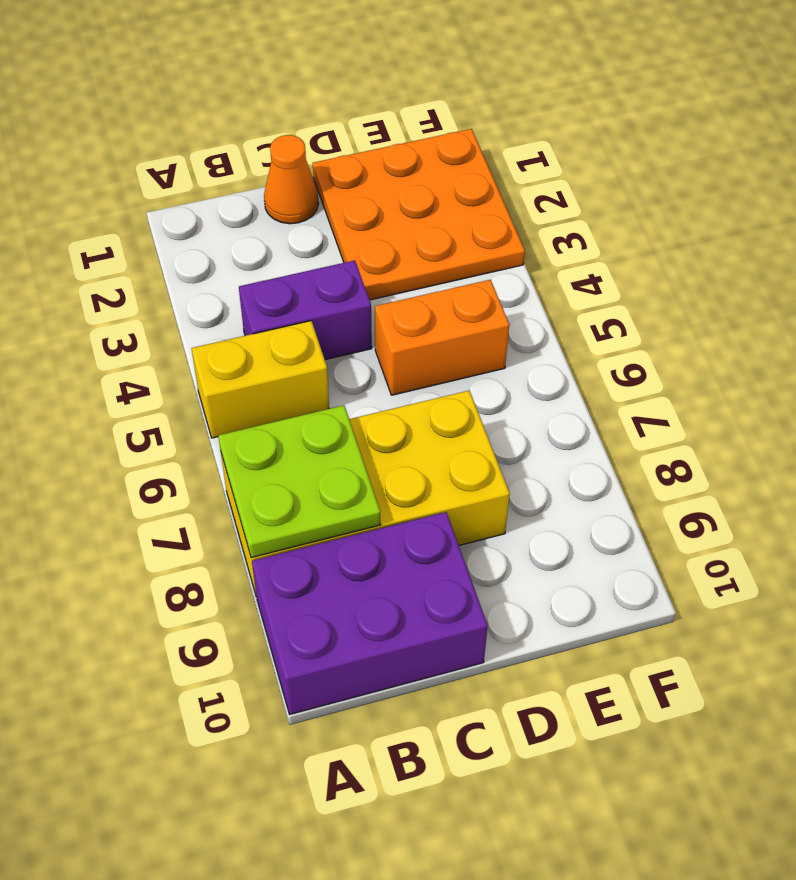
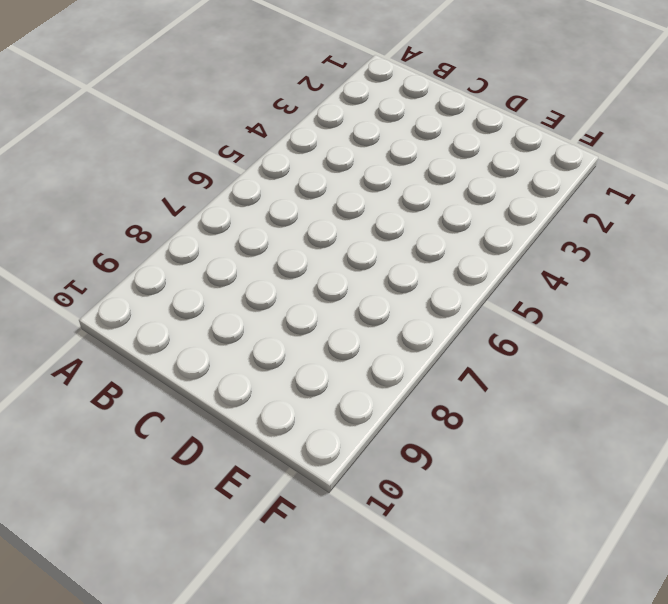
none -> yellow brick A5:B5 level 1
none -> yellow brick A7:D8 level 1

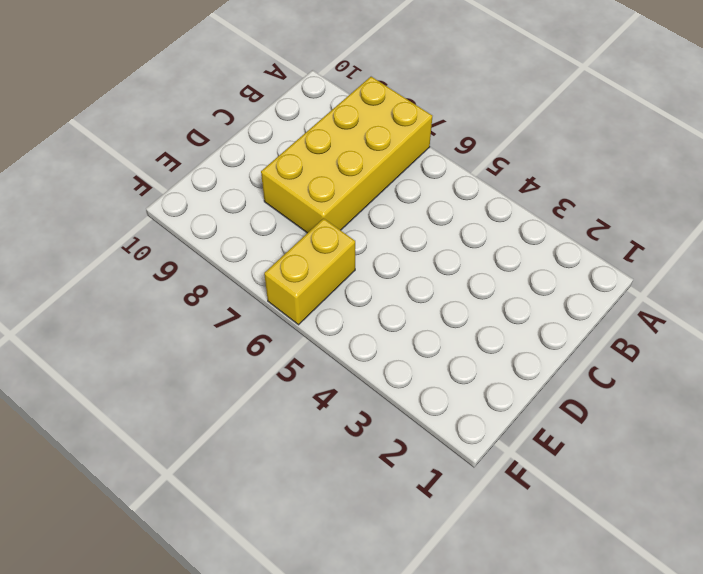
yellow brick E6:F6 level 1 -> yellow brick A5:B5 level 1
none -> purple brick A9:C10 level 1
none -> purple brick B4:C4 level 1

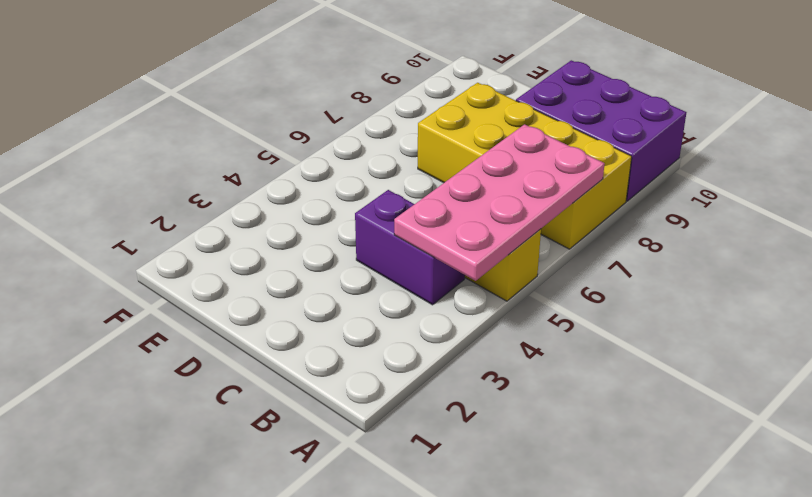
pink plate A4:B7 level 2 -> lime plate A7:B8 level 2
none -> orange cone C1 level 1
none -> orange plate D1:F3 level 1

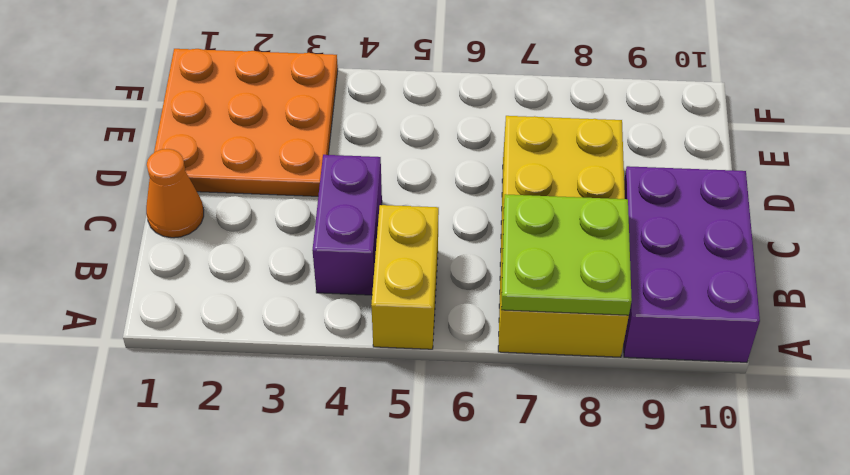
none -> orange brick D5:E5 level 1

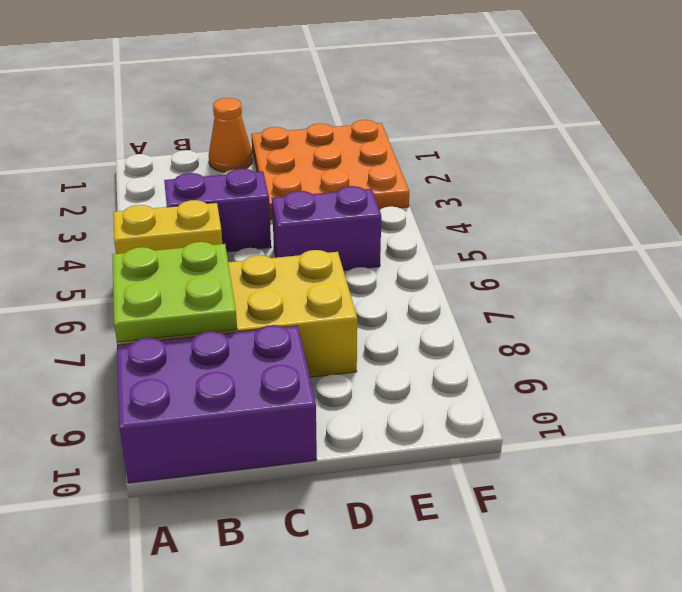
purple brick D5:E5 level 1 -> orange brick D5:E5 level 1

